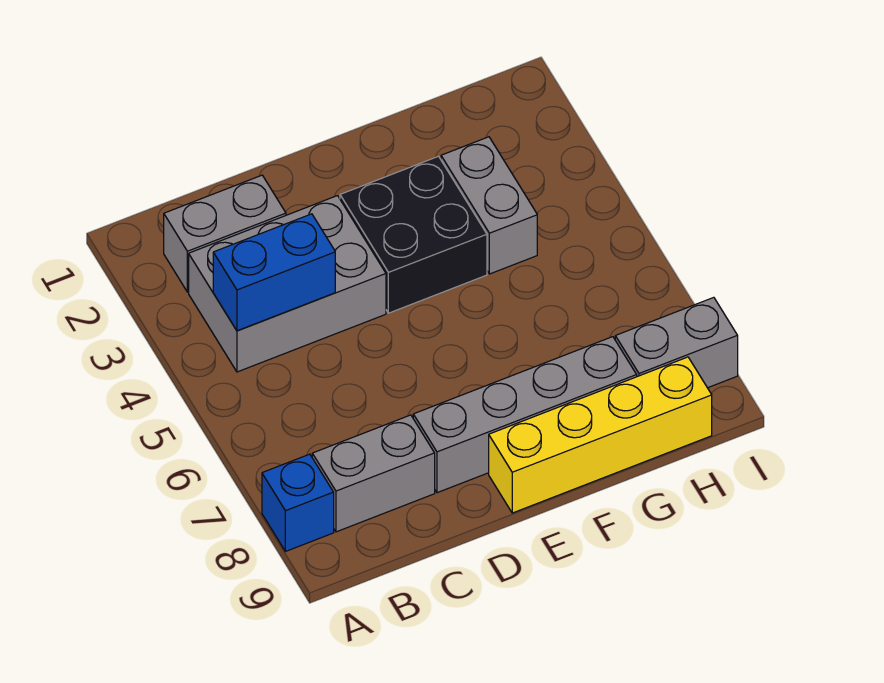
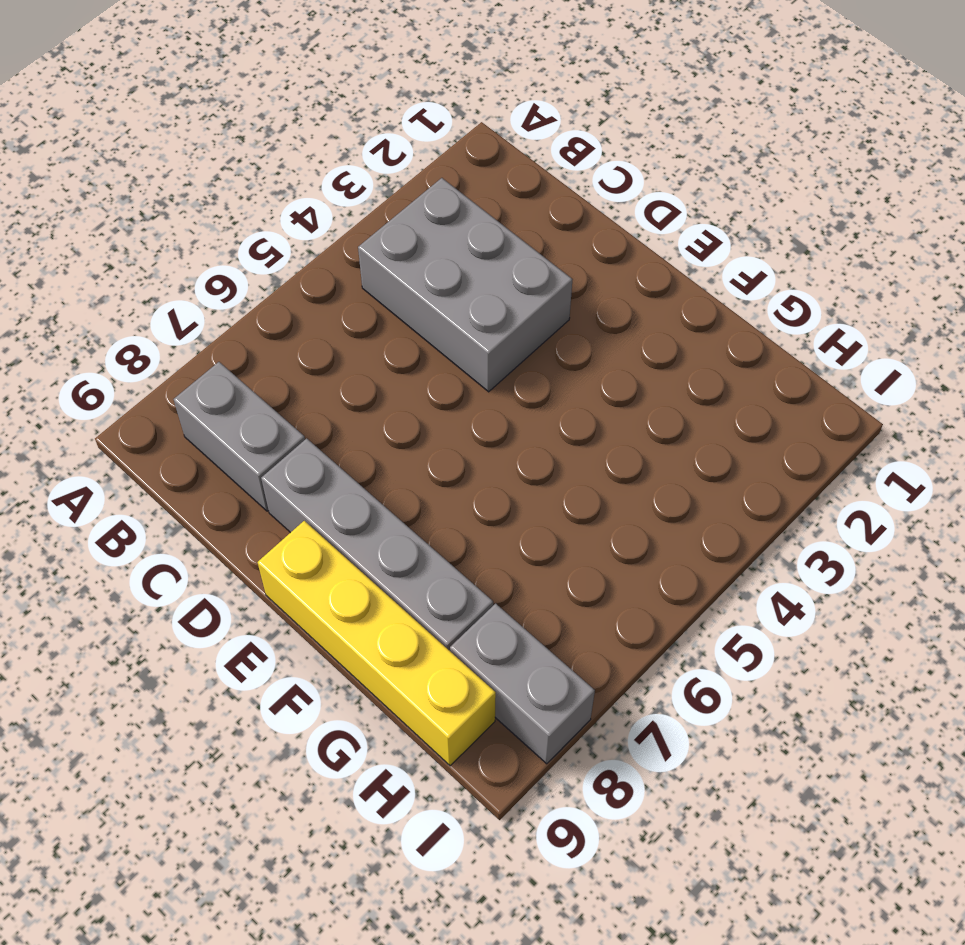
none -> blue brick A8 level 1
none -> grey brick B2:C2 level 1

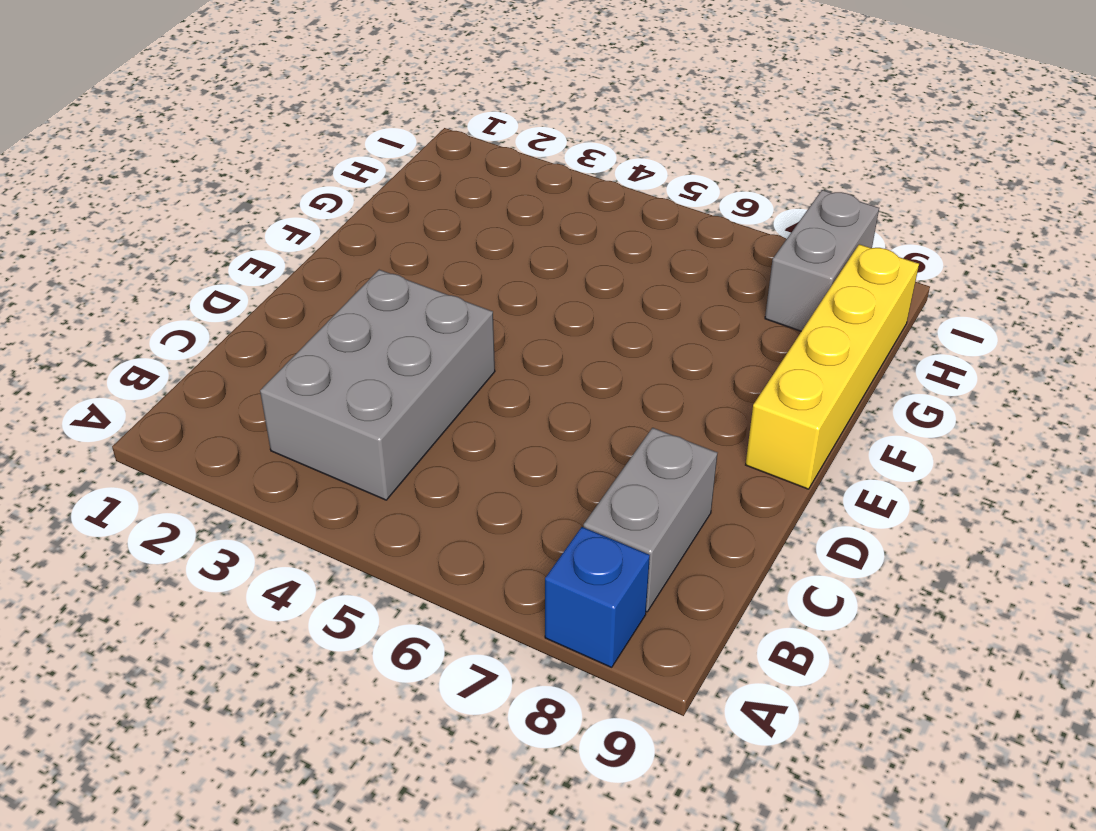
none -> grey brick B2:C2 level 1
none -> grey brick D8:G8 level 1

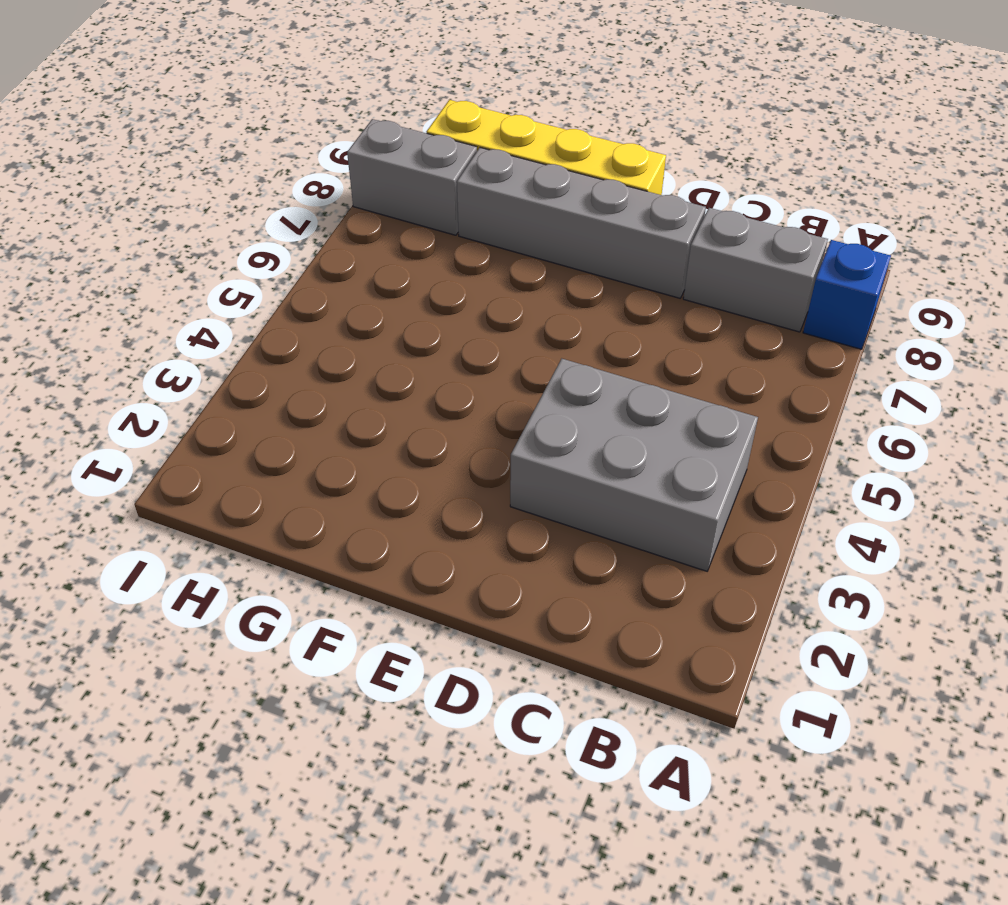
none -> grey brick B2:C2 level 1
none -> black brick E3:F4 level 1

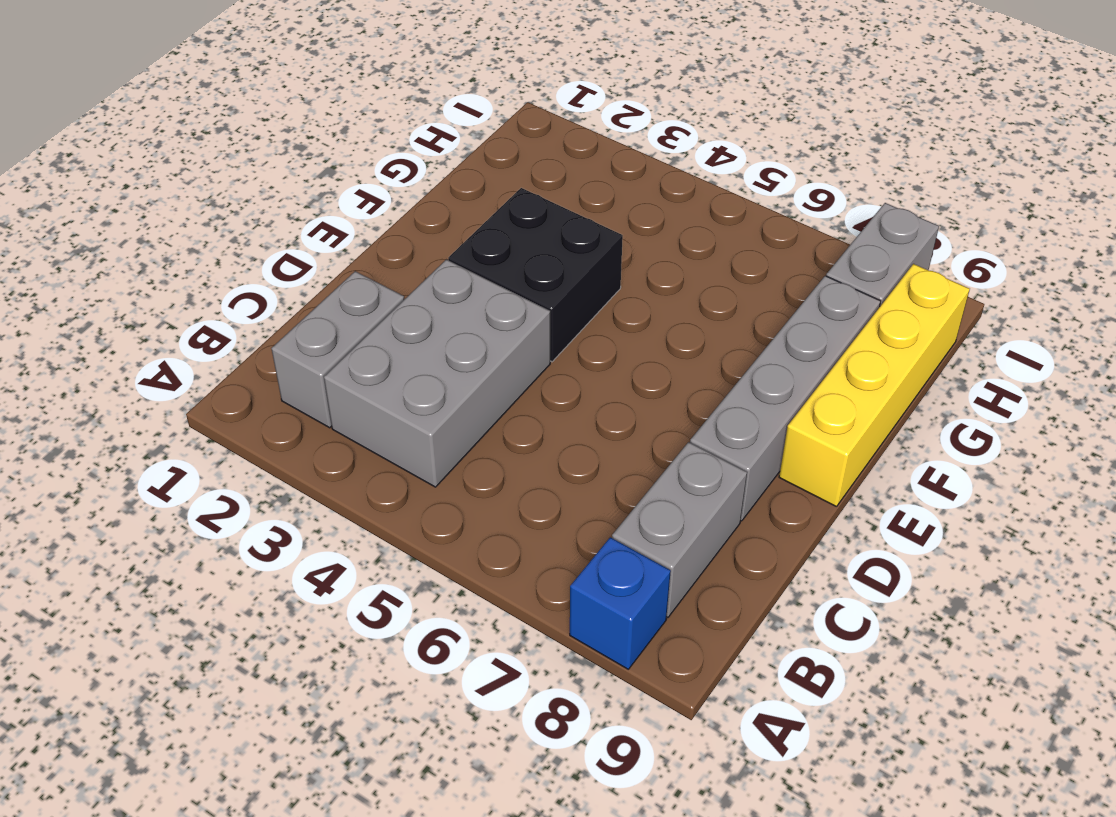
none -> grey brick G3:G4 level 1
none -> blue brick B4:C4 level 2

